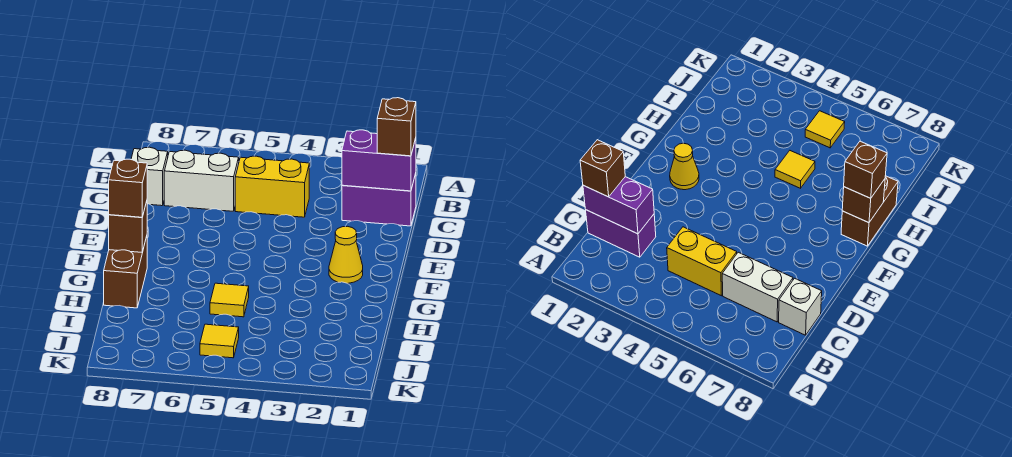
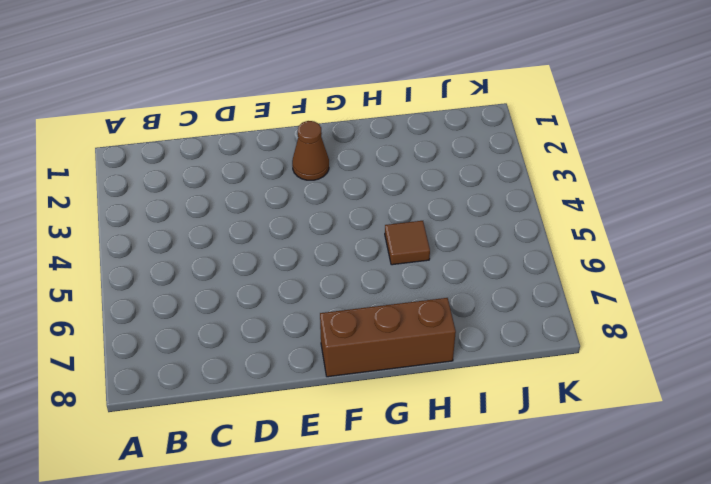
brown cone F2 level 1 -> yellow cone F2 level 1
brown brick F8:H8 level 1 -> brown brick G8:H8 level 1
brown tile H5 level 1 -> yellow tile H5 level 1
none -> purple brick C1:C2 level 1
none -> yellow brick C4:C5 level 1
none -> white brick C6:C7 level 1

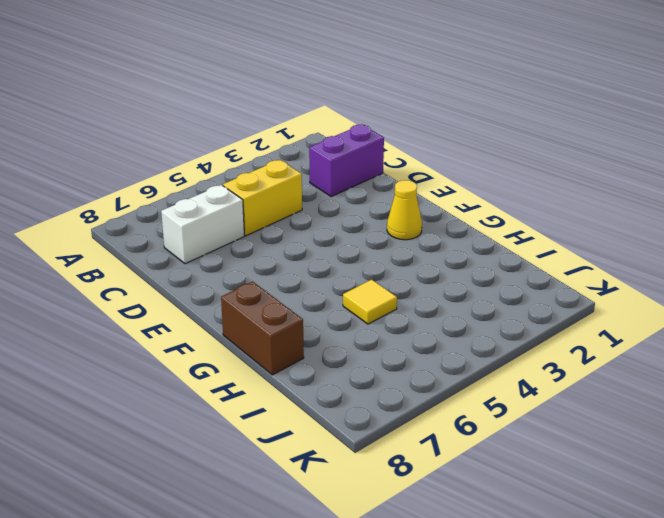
none -> white brick C8 level 1
none -> yellow tile J5 level 1
none -> purple brick C1:C2 level 2

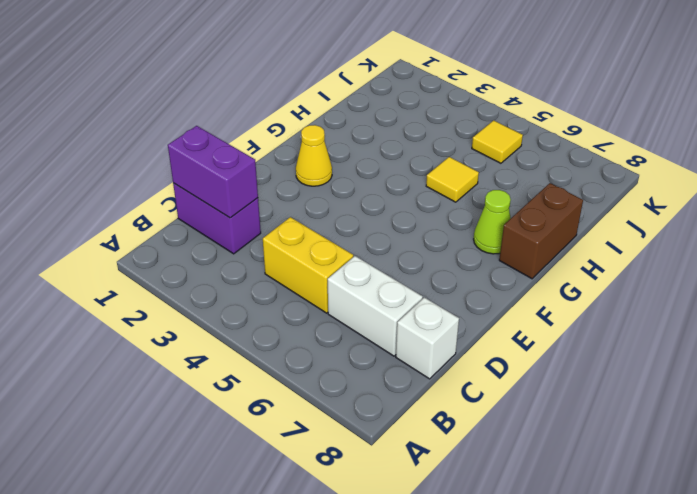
lime cone G7 level 1 -> none
none -> brown brick G8 level 2
none -> brown brick C1 level 3
none -> brown brick G8 level 3

